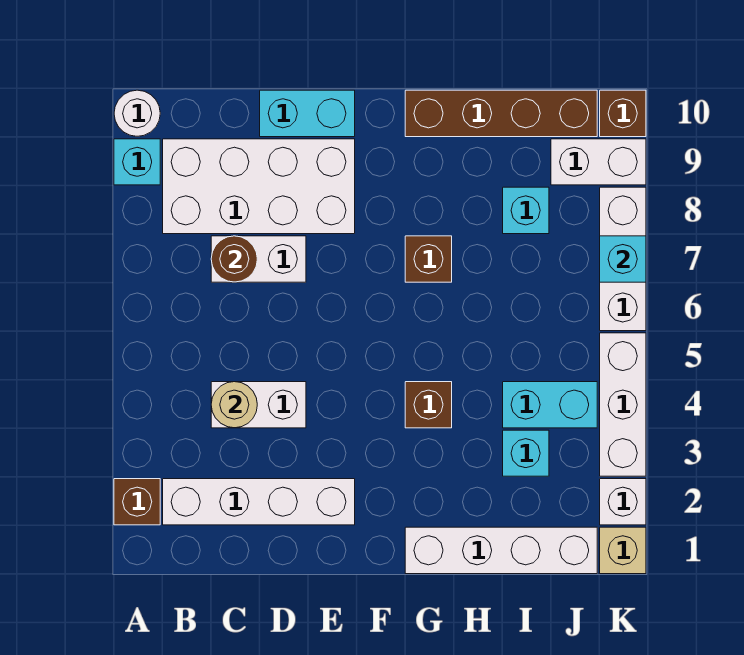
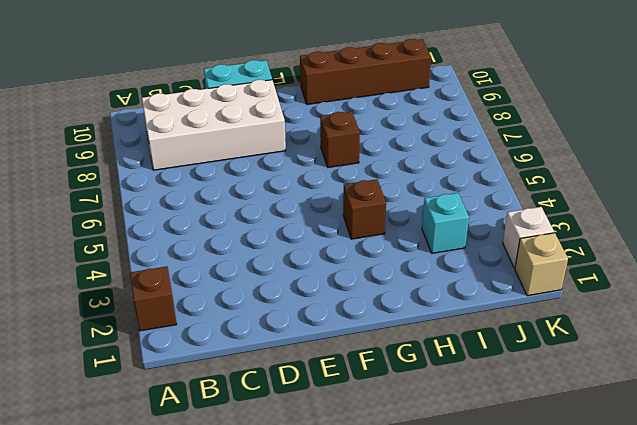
none -> cyan brick A9 level 1
none -> white round brick A10 level 1
none -> white brick B2:E2 level 1

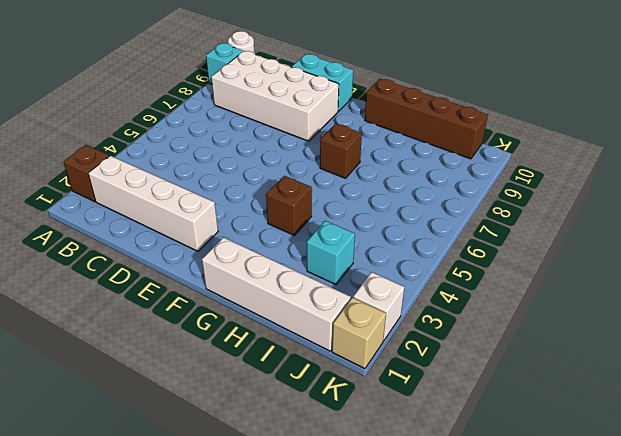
none -> white brick C4:D4 level 1
none -> white brick C7:D7 level 1
none -> cyan brick I4:J4 level 1

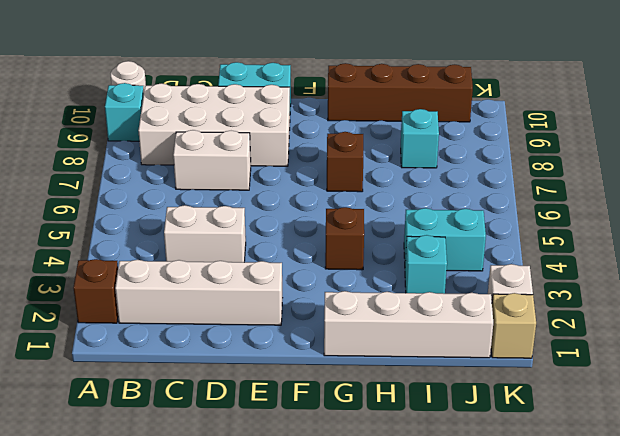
none -> white brick J9:K9 level 1
none -> white brick K3:K5 level 1
none -> white brick K6:K8 level 1

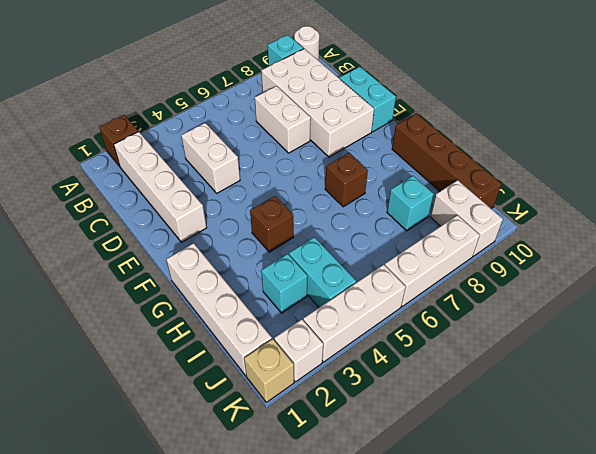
none -> brown brick K10 level 1
none -> tan round brick C4 level 2
none -> brown round brick C7 level 2

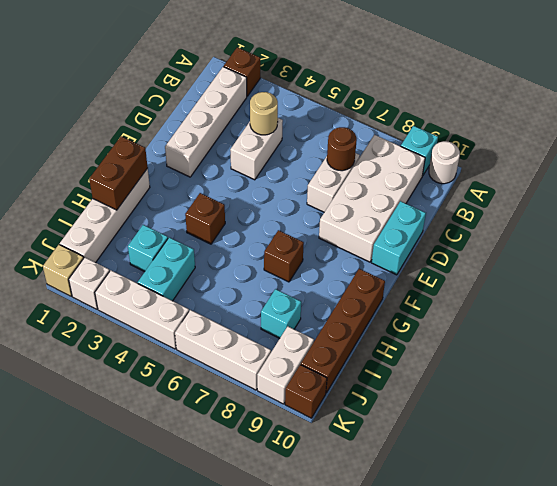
brown brick G1:H1 level 2 -> none
none -> cyan brick K7 level 2

